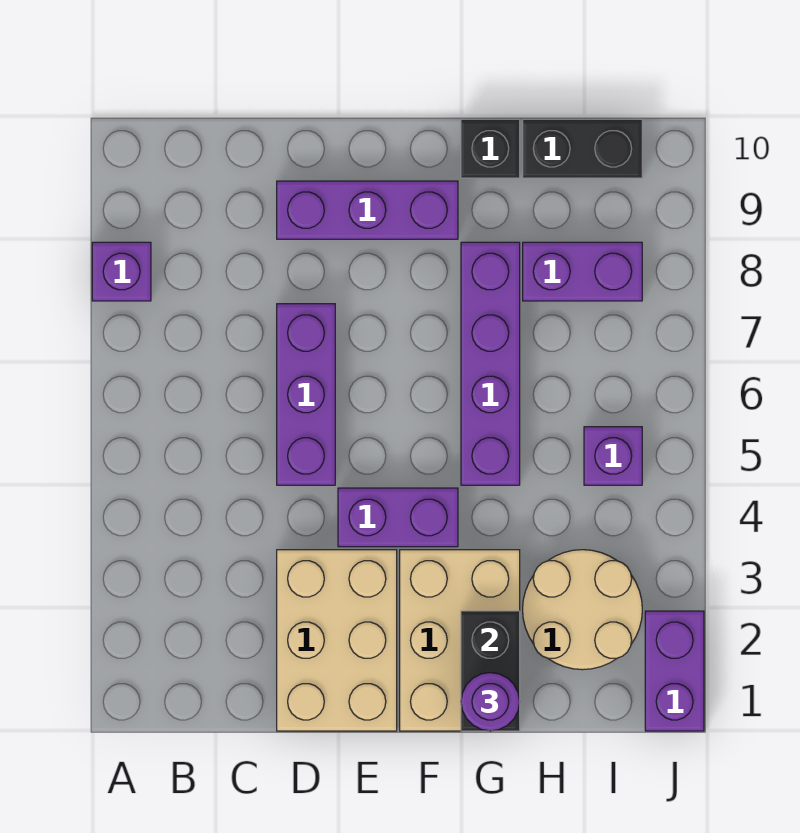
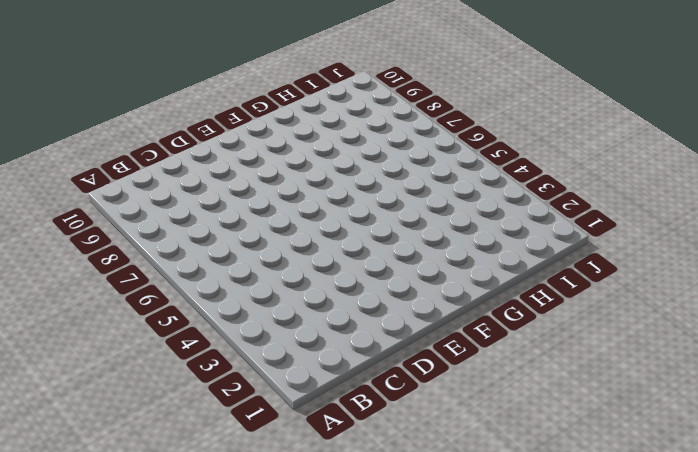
none -> purple brick A8 level 1
none -> tan brick D1:E3 level 1
none -> purple brick D5:D7 level 1

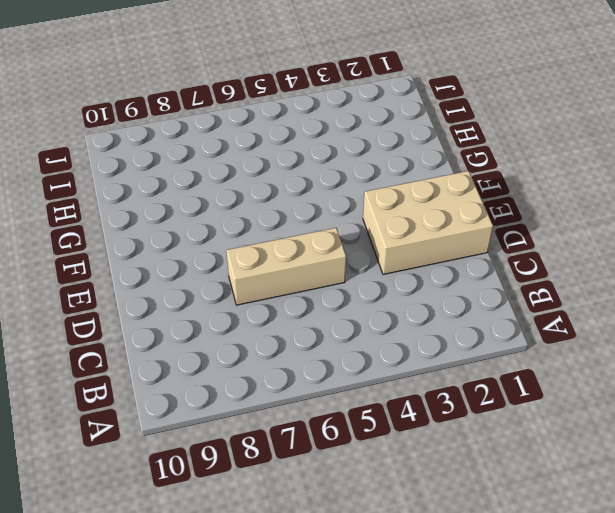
tan brick D5:D7 level 1 -> purple brick D5:D7 level 1
none -> purple brick A8 level 1
none -> purple brick D9:F9 level 1
none -> purple brick E4:F4 level 1

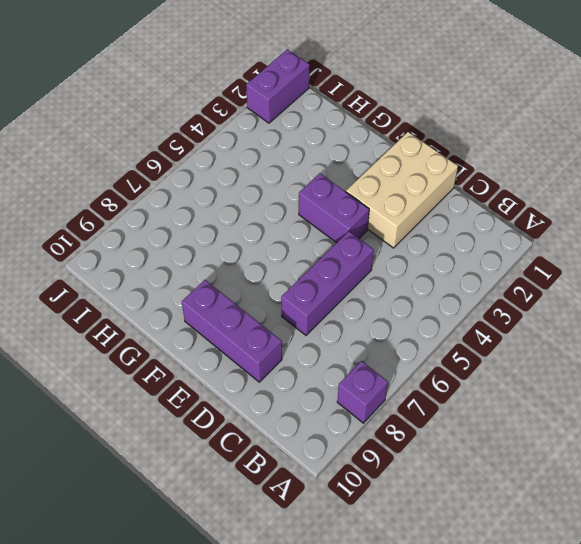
none -> tan brick F1:G3 level 1
none -> purple brick G5:G8 level 1
none -> black brick G10 level 1

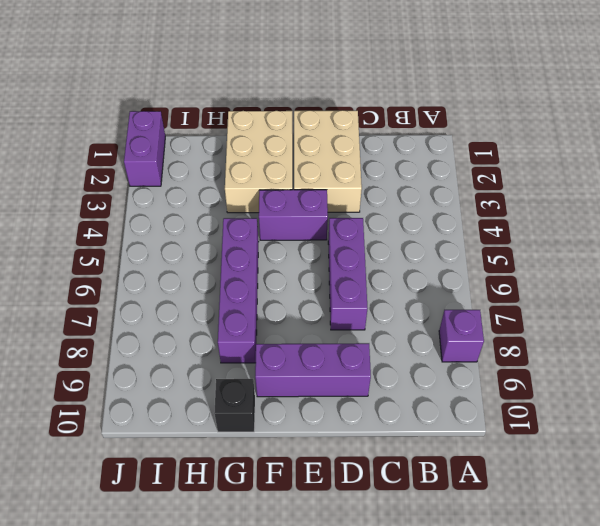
none -> tan round brick H2:I3 level 1
none -> purple brick H8:I8 level 1
none -> black brick H10:I10 level 1

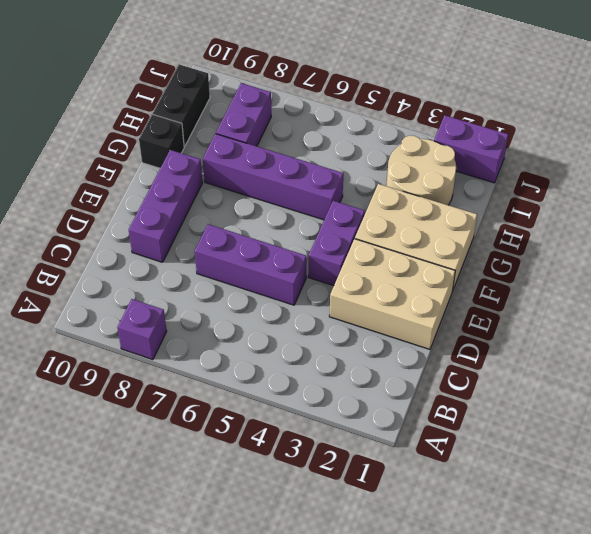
none -> purple brick I5 level 1
none -> black brick G1:G2 level 2
none -> purple round brick G1 level 3

